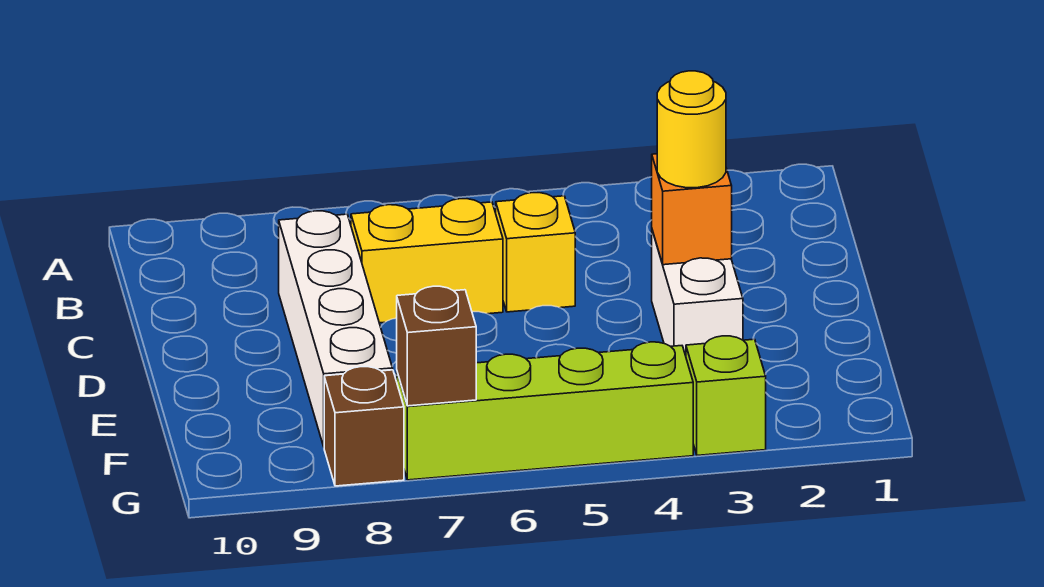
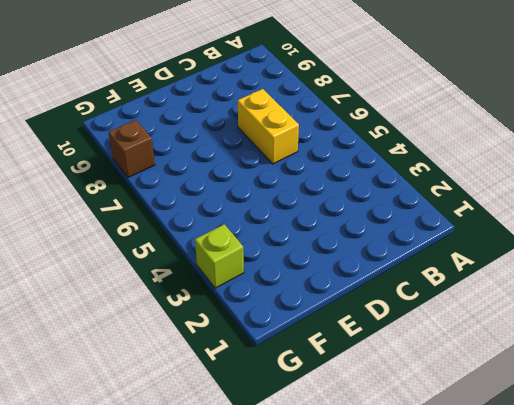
none -> yellow brick C5 level 1
none -> white brick C8:F8 level 1

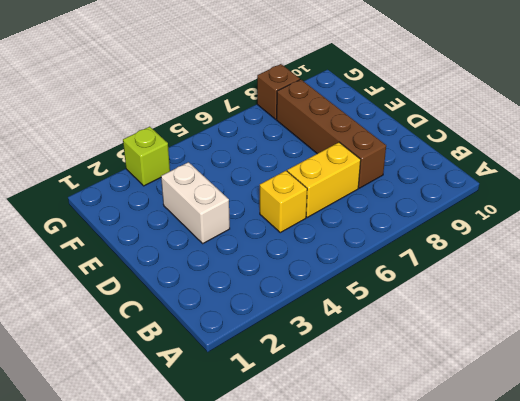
brown brick C8:F8 level 1 -> white brick C8:F8 level 1
none -> lime brick G4:G7 level 1
none -> orange brick D3 level 2

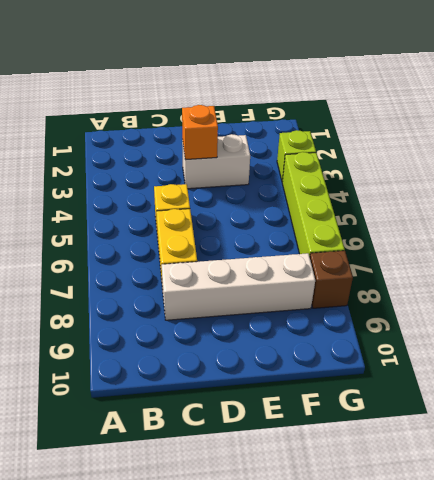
none -> brown brick G7 level 2
none -> yellow round brick D3 level 3

